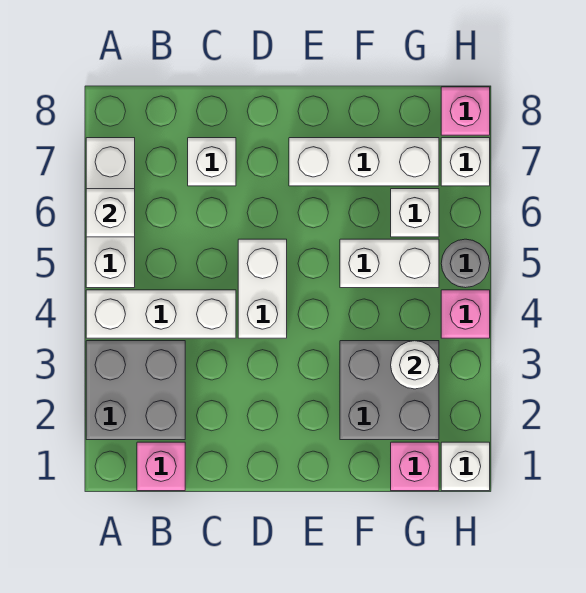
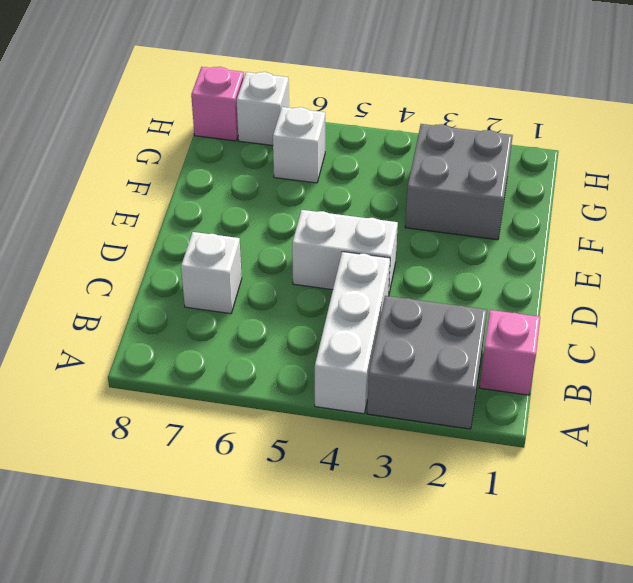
none -> white brick A5:A7 level 1
none -> white brick E7:G7 level 1
none -> white brick F5:G5 level 1

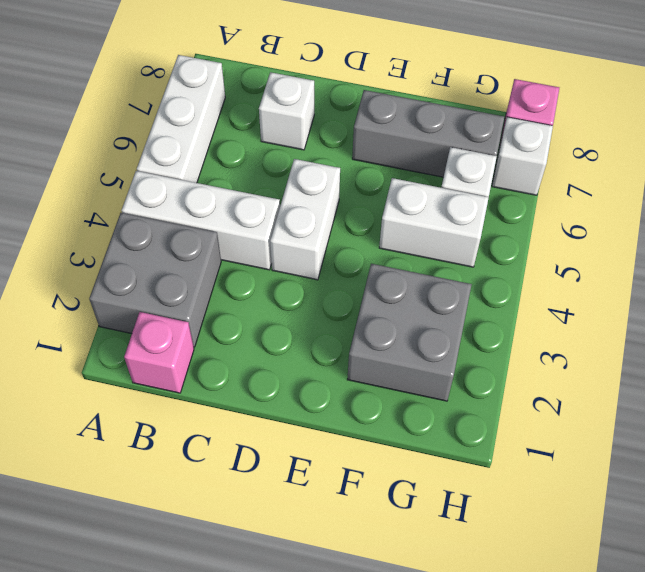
grey brick E7:G7 level 1 -> white brick E7:G7 level 1
none -> pink brick G1 level 1
none -> white brick H1 level 1
none -> pink brick H4 level 1

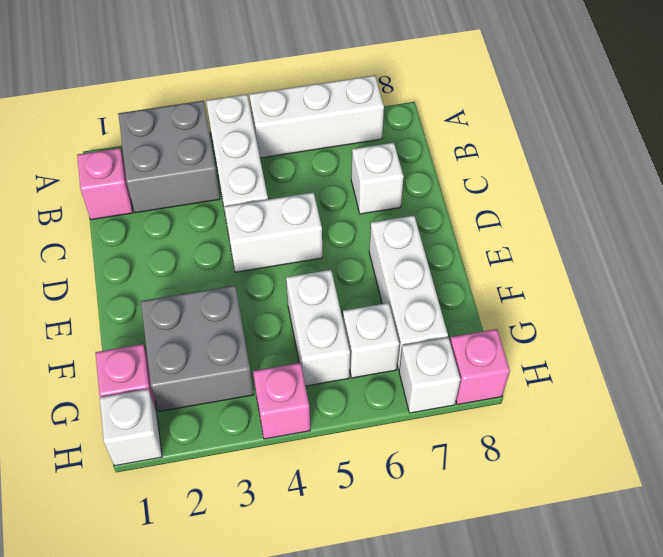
none -> grey round brick H5 level 1
none -> white brick A6 level 2
none -> white round brick G3 level 2

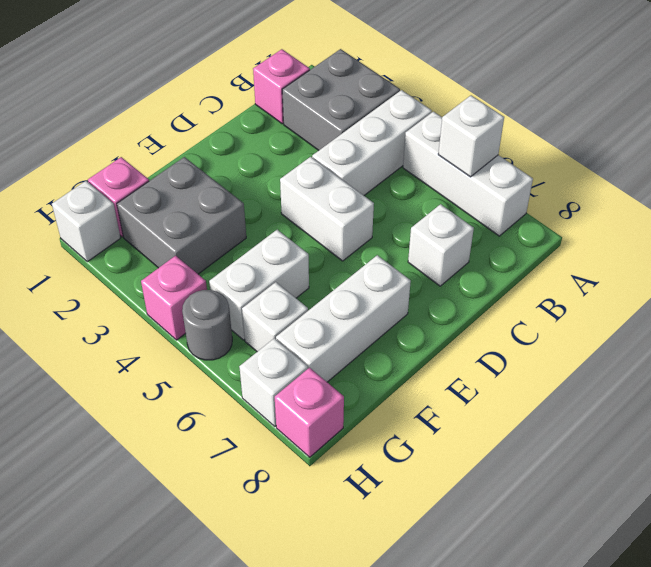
none -> white round brick G3 level 2

